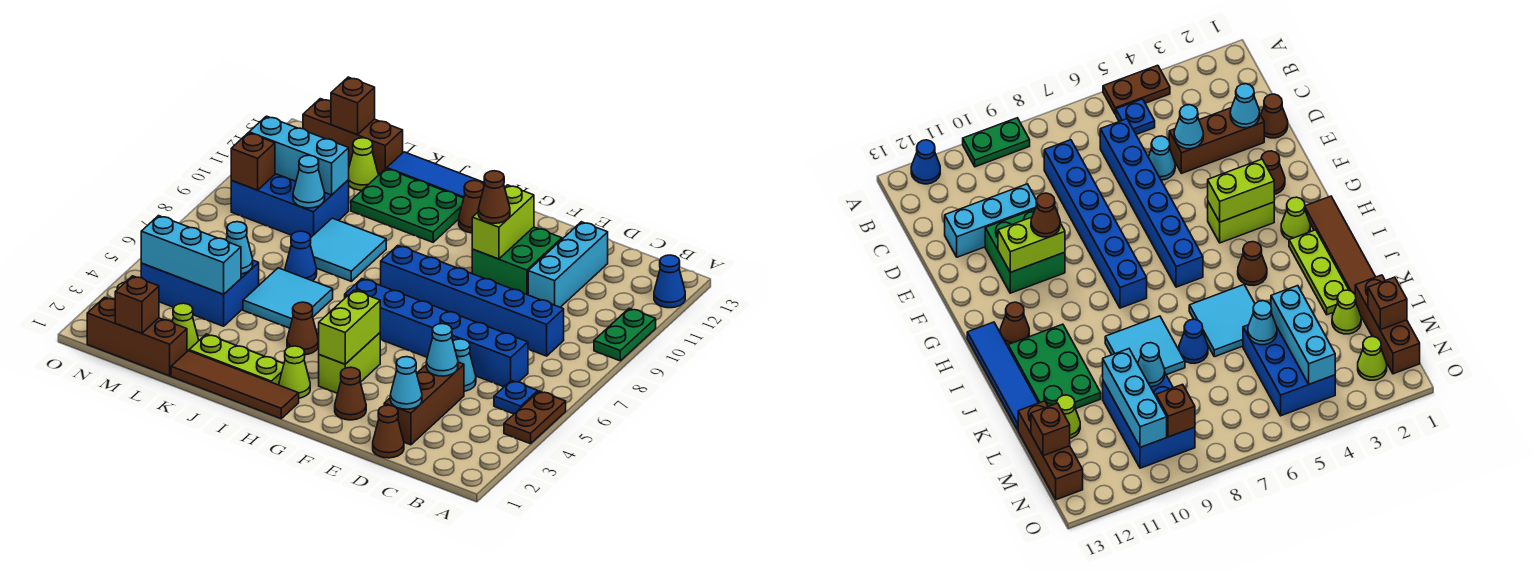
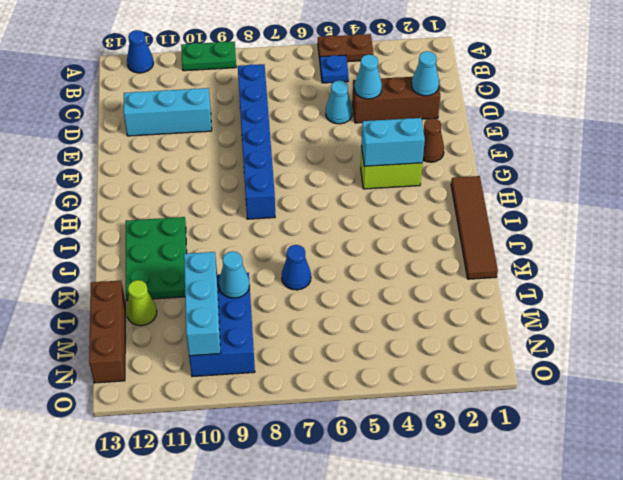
cyan brick G3:G4 level 2 -> lime brick G3:G4 level 2
none -> blue brick C6:H6 level 1
none -> brown cone D1 level 1
none -> green brick E10:F11 level 1
none -> lime cone H2 level 1

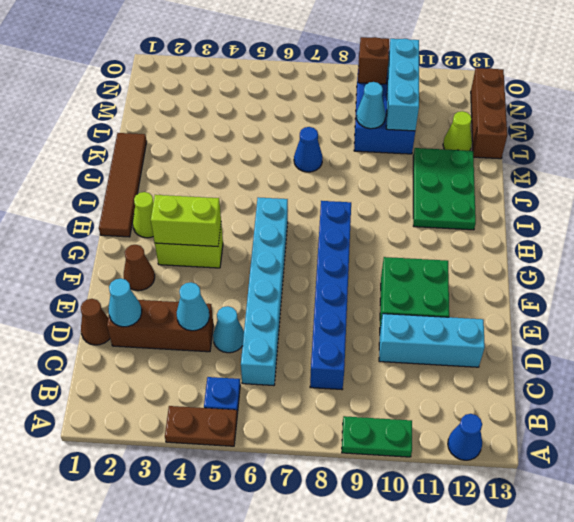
cyan brick C6:H6 level 1 -> blue brick C6:H6 level 1
none -> brown cone H12 level 1
none -> blue tile H13:K13 level 1
none -> lime plate I2:K2 level 1
none -> brown cone I4 level 1

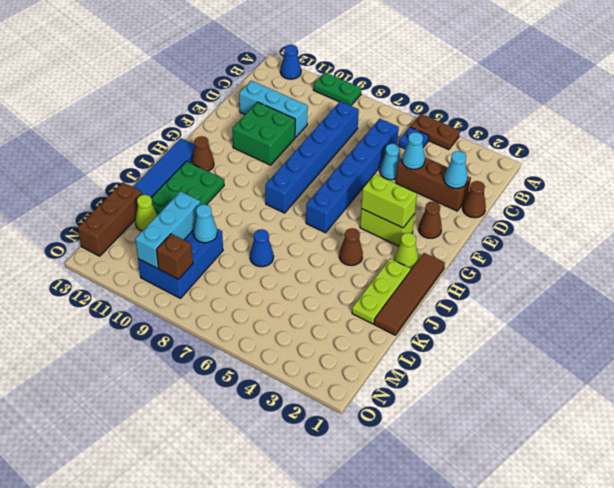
none -> cyan tile J5:K6 level 1
none -> cyan tile J8:K9 level 1
none -> brown brick L1:N1 level 1
none -> lime cone L2 level 1

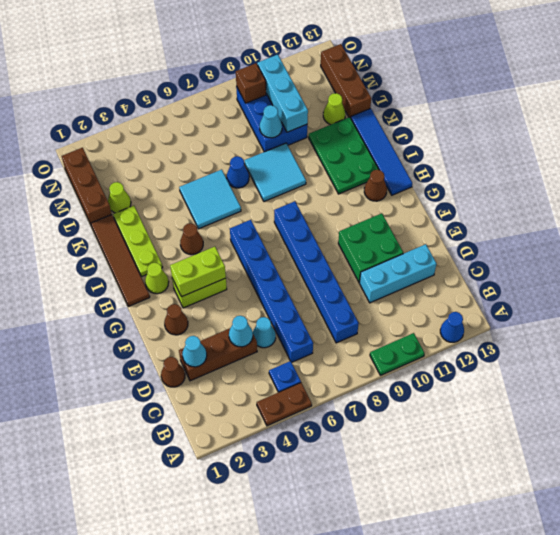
none -> blue brick L4:N5 level 1
none -> lime cone N2 level 1
none -> lime brick F10:F11 level 2
none -> cyan brick L4:N4 level 2

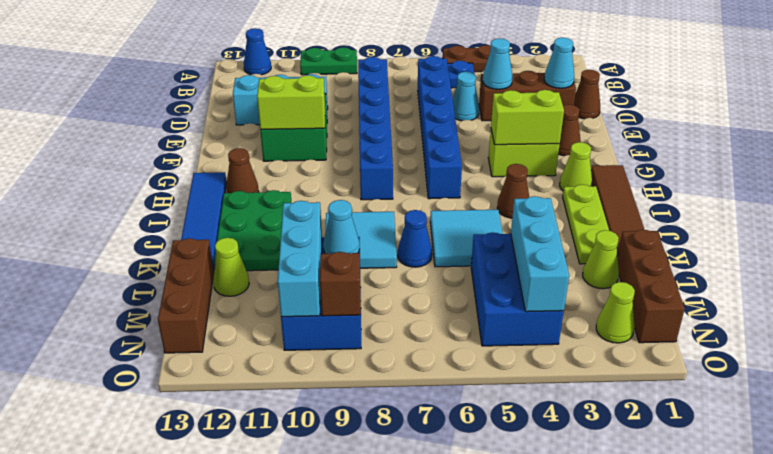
none -> cyan cone L5 level 2
none -> brown brick M1 level 2
none -> brown brick M13 level 2
none -> brown cone F10 level 3

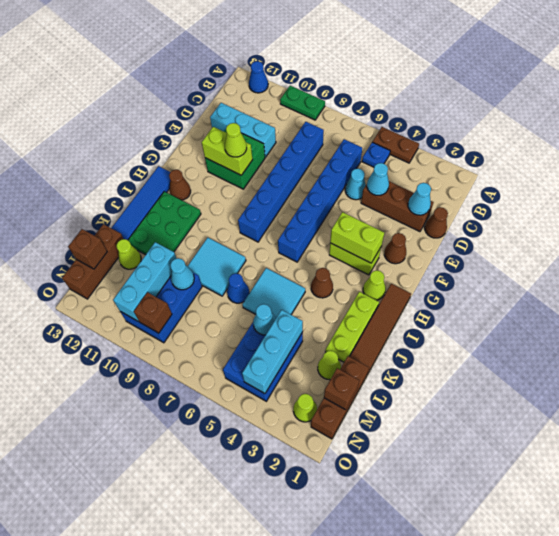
lime cone F10 level 3 -> brown cone F10 level 3

